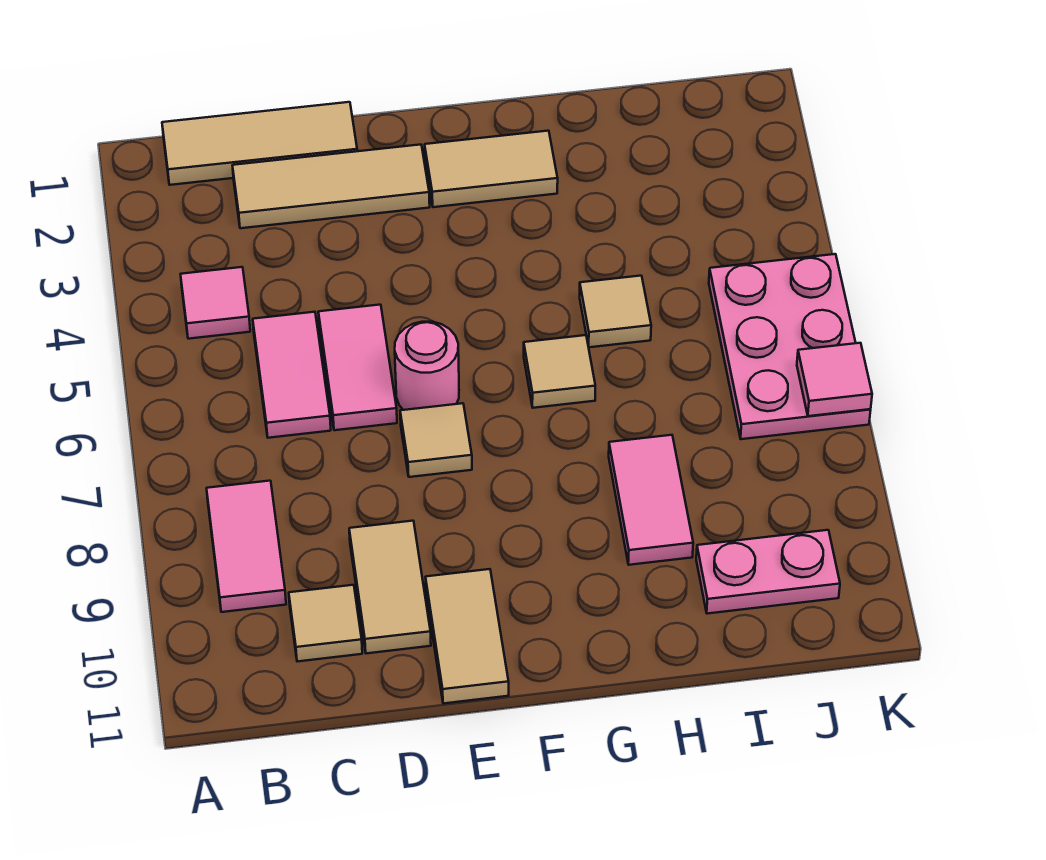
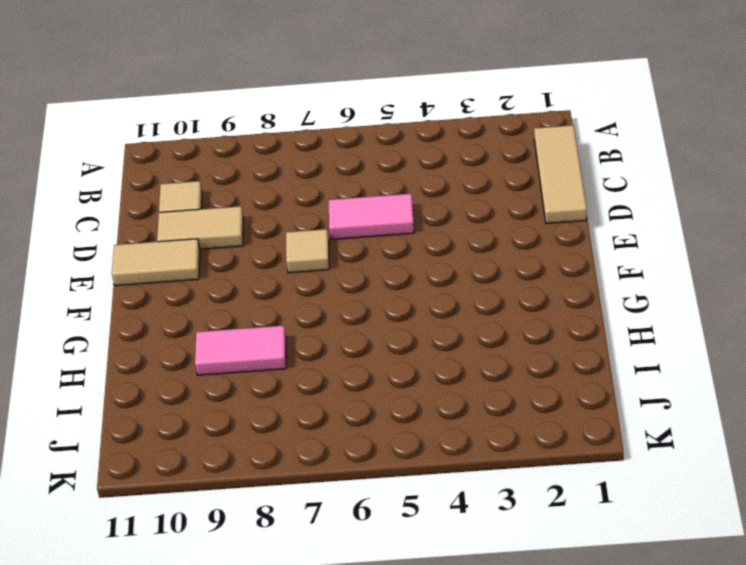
none -> pink tile B4 level 1
none -> pink tile B8:B9 level 1
none -> tan tile C2:E2 level 1

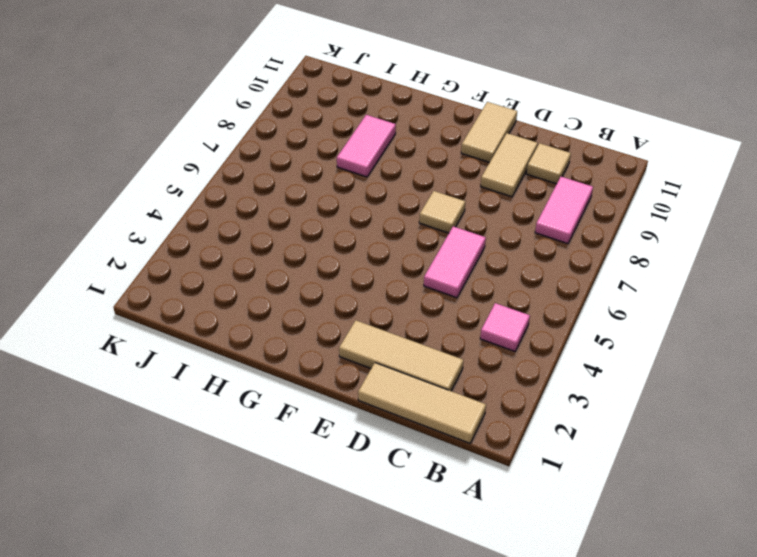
none -> pink tile C5:C6 level 1
none -> pink round brick E6 level 1
none -> tan tile F2:G2 level 1

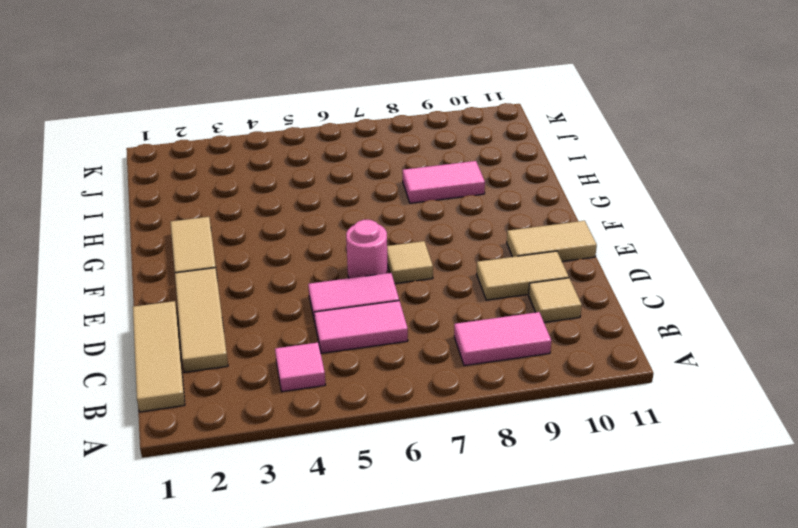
none -> tan tile G6 level 1
none -> tan tile H5 level 1
none -> pink plate I10:J10 level 1

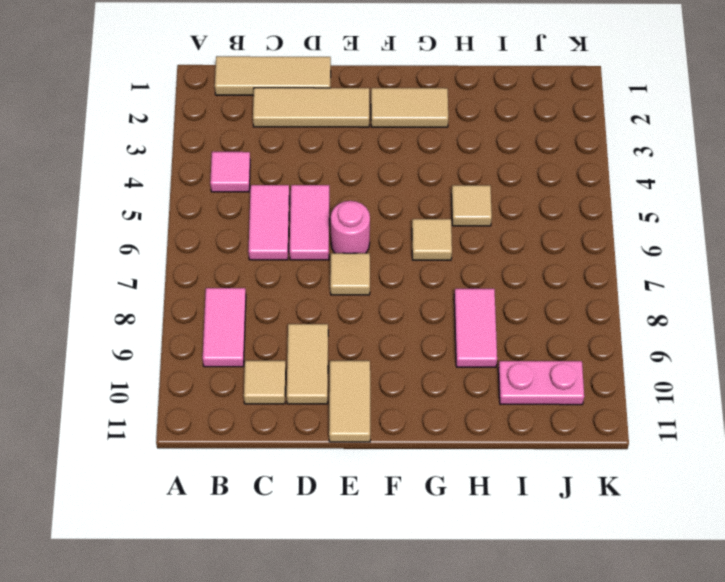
none -> pink plate J5:K7 level 1
none -> pink tile K7 level 2

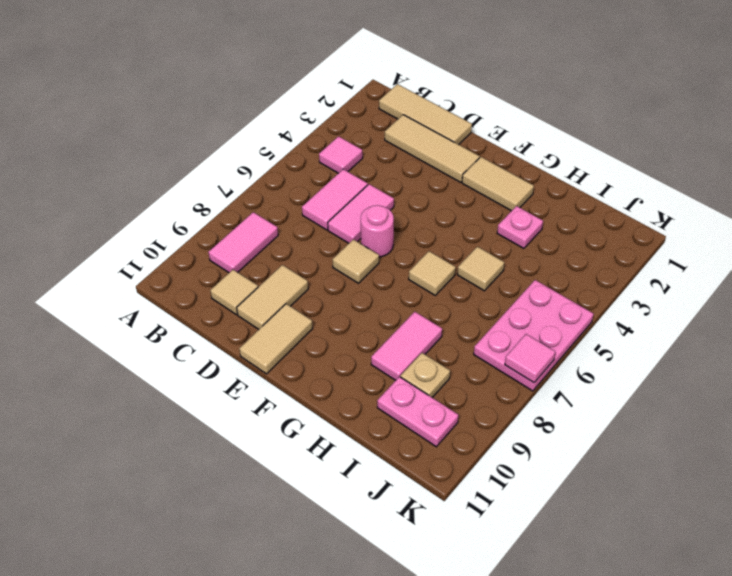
pink plate H3 level 1 -> none
tan plate I9 level 1 -> none

